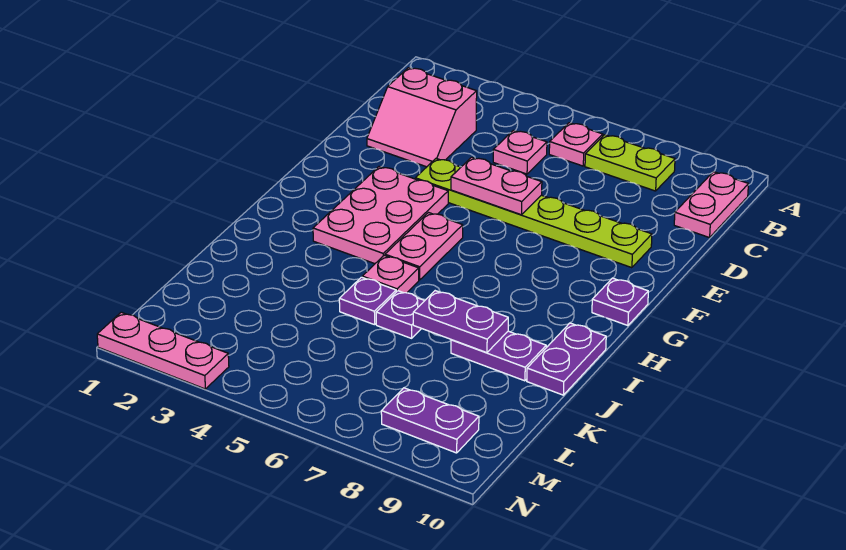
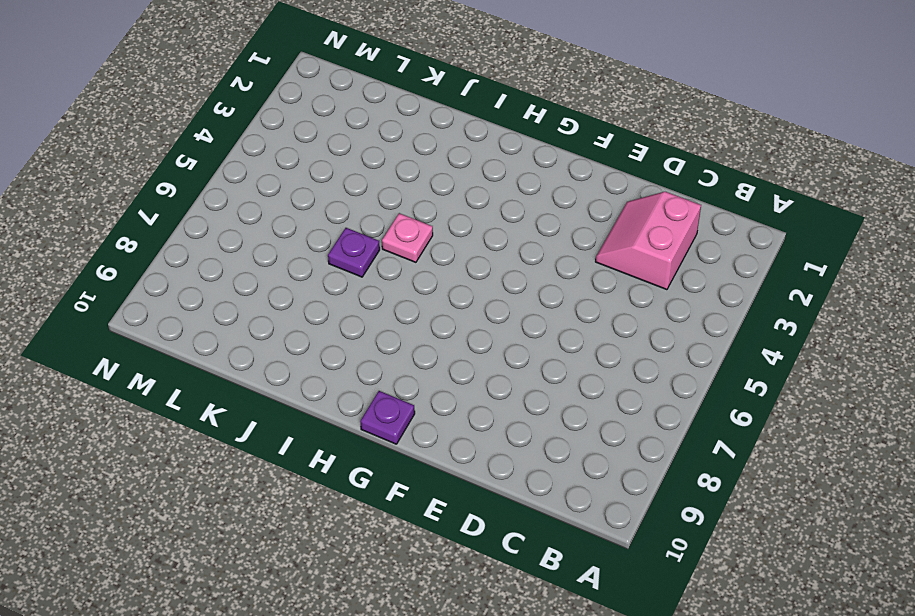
none -> pink plate B6 level 1
none -> lime plate B7:B8 level 1
none -> pink plate B10:C10 level 1

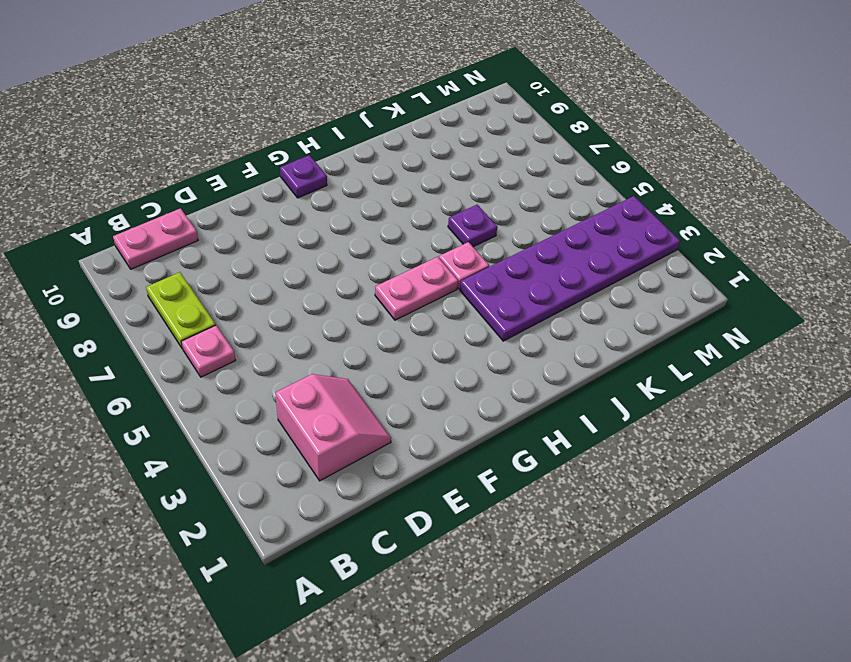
purple plate I3:N4 level 1 -> pink plate N1:N3 level 1
none -> pink plate C5 level 1
none -> lime plate E4:E9 level 1
none -> pink plate F3:H4 level 1

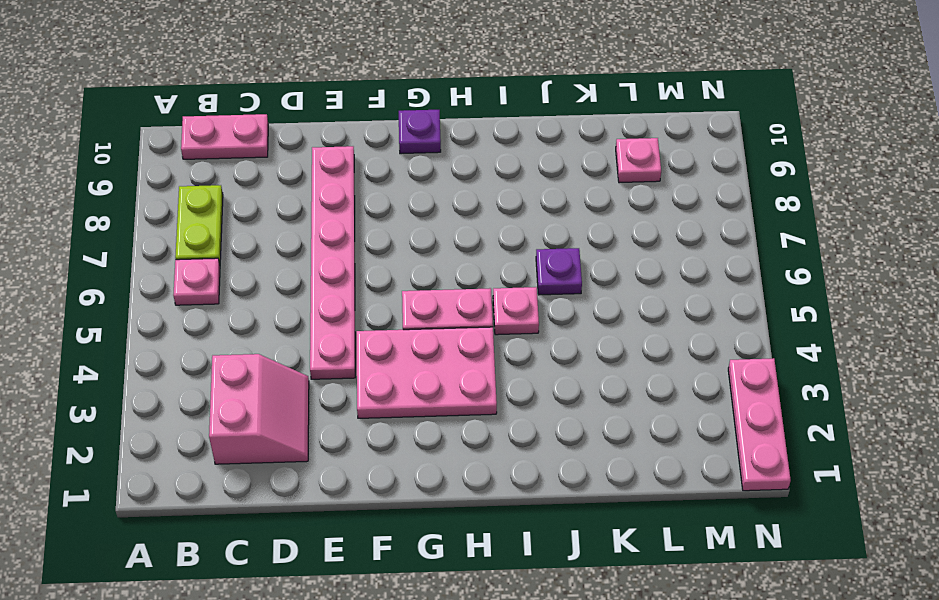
pink plate E4:E9 level 1 -> lime plate E4:E9 level 1
pink plate L9 level 1 -> pink plate C5 level 1
none -> purple plate I10:J10 level 1
none -> purple plate J5 level 1
none -> purple plate J8:J9 level 1

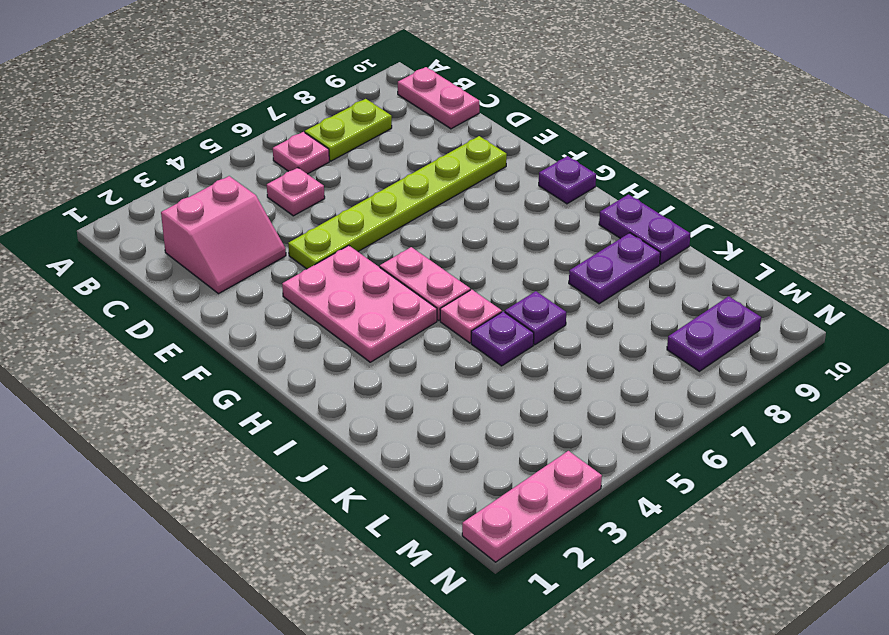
none -> pink plate E5:E6 level 2
none -> purple plate J7:J8 level 2

